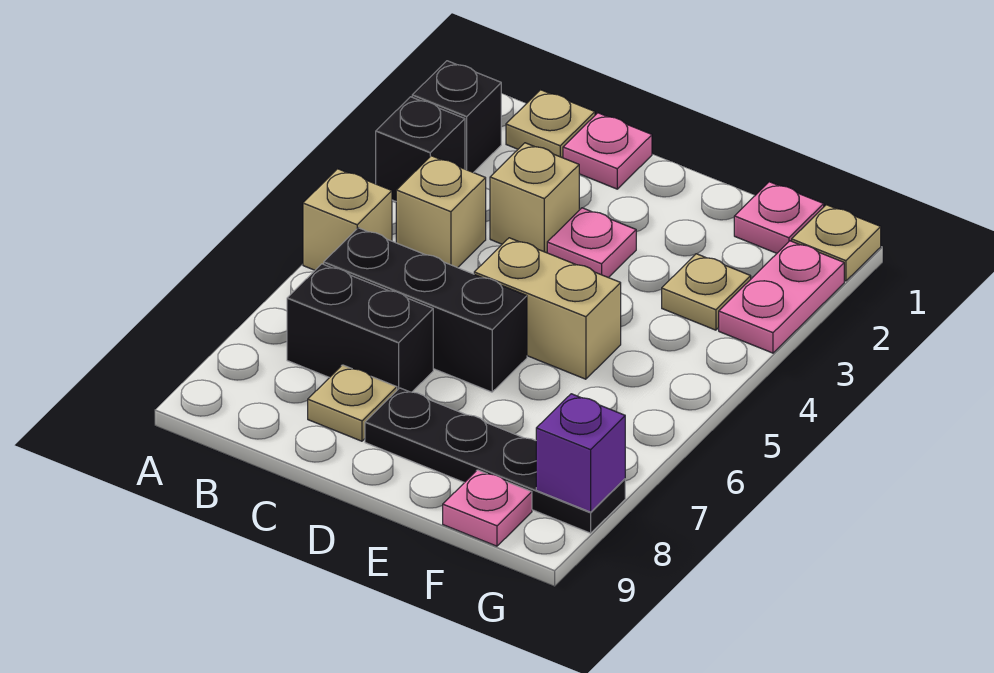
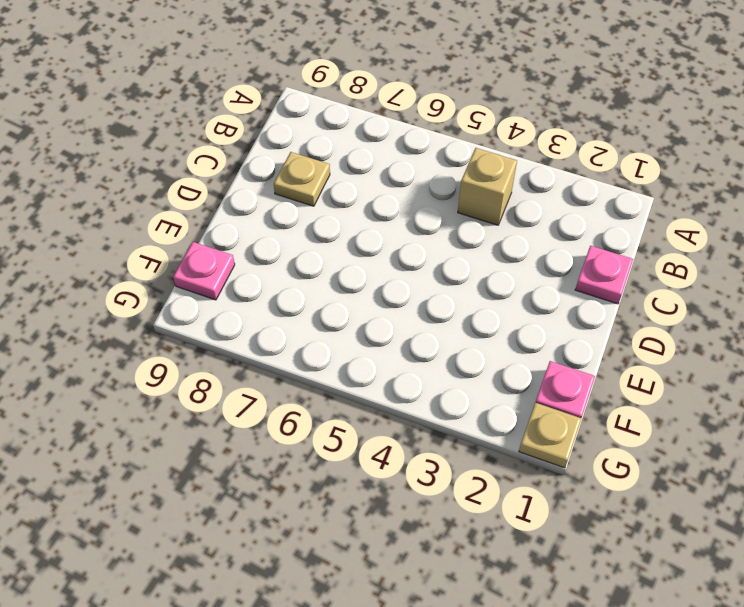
none -> black brick A2 level 1
none -> black brick A3 level 1
none -> tan brick A5 level 1

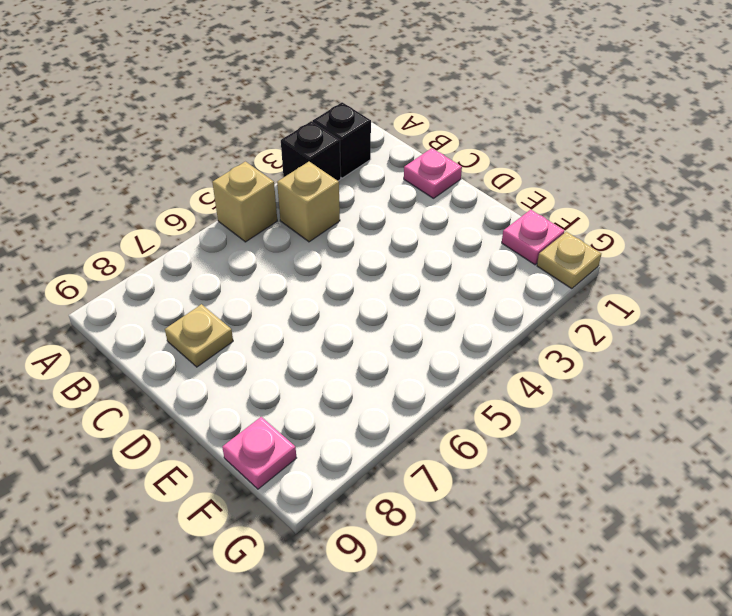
none -> tan plate B1 level 1
none -> black brick B6:D6 level 1
none -> black brick B7:C7 level 1

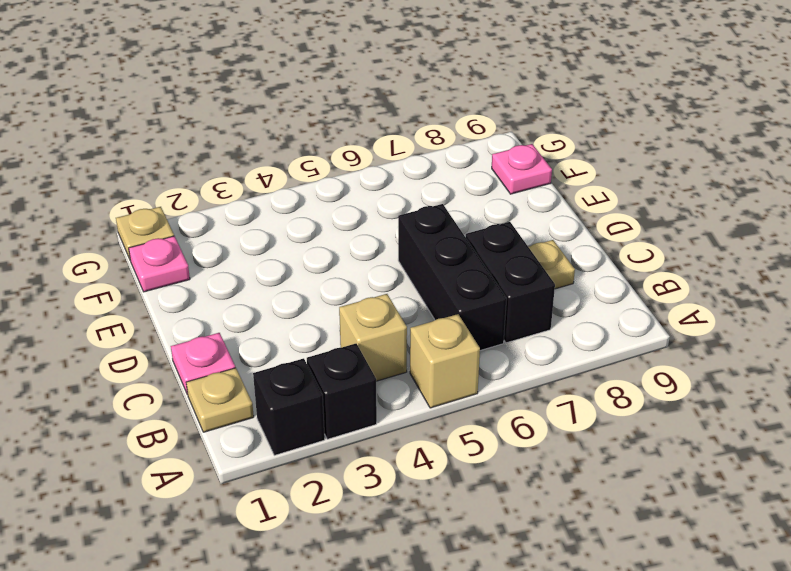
none -> tan brick C3 level 1
none -> pink plate D3 level 1
none -> tan brick D5:E5 level 1

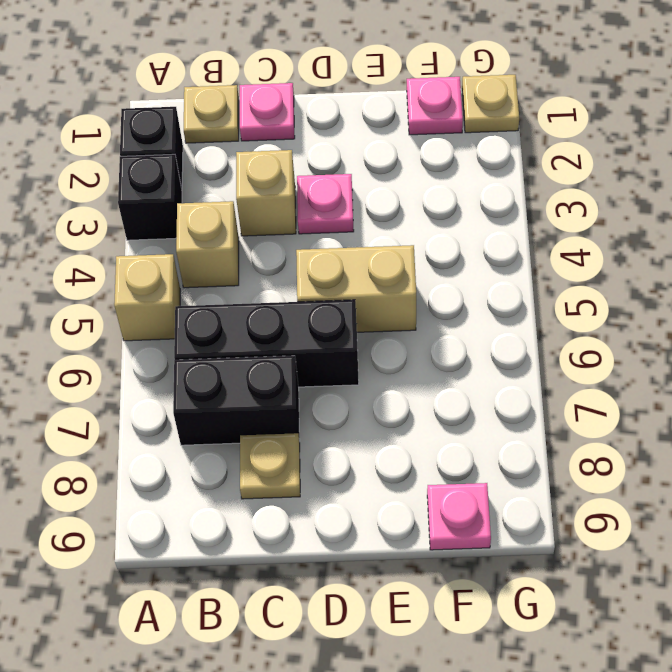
none -> black plate D8:G8 level 1
none -> tan plate F3 level 1
none -> pink plate G2:G3 level 1

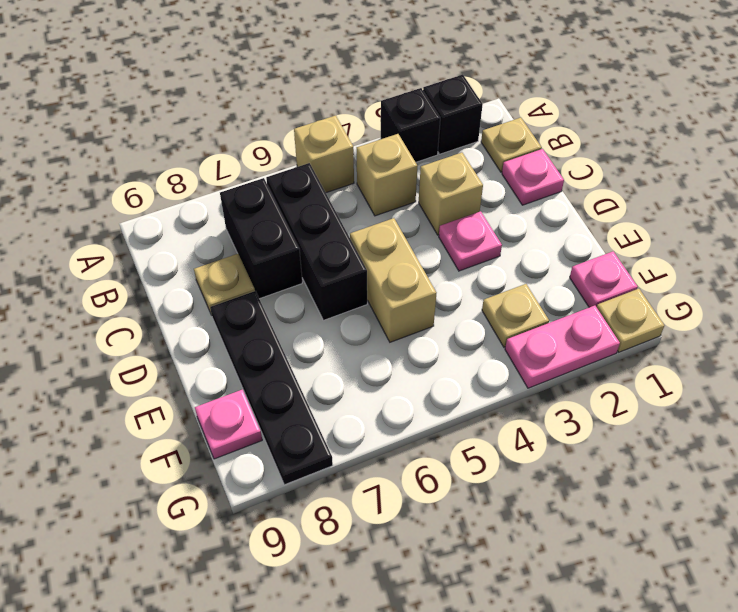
none -> purple brick G8 level 2

